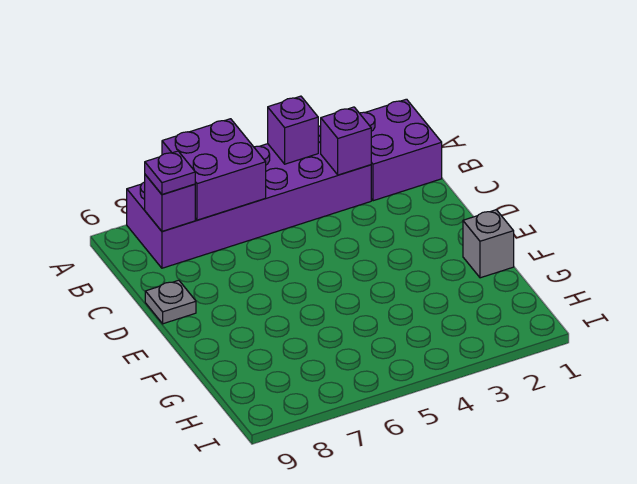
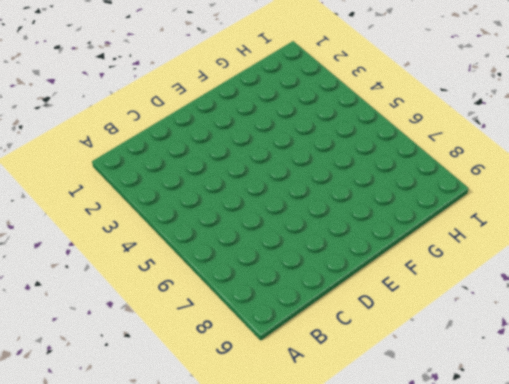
none -> purple brick A1:B2 level 1
none -> purple brick A3:B8 level 1

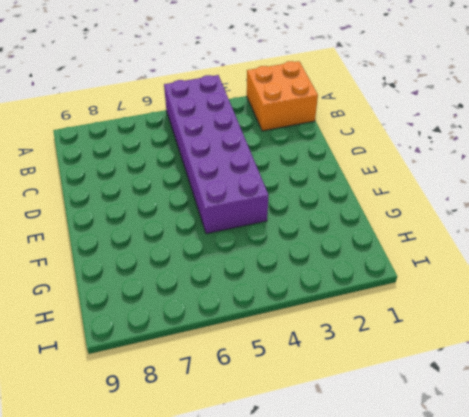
orange brick A1:B2 level 1 -> purple brick A1:B2 level 1
purple brick A4:F5 level 1 -> purple brick A3:B8 level 1
none -> grey plate D9 level 1
none -> grey brick F1 level 1

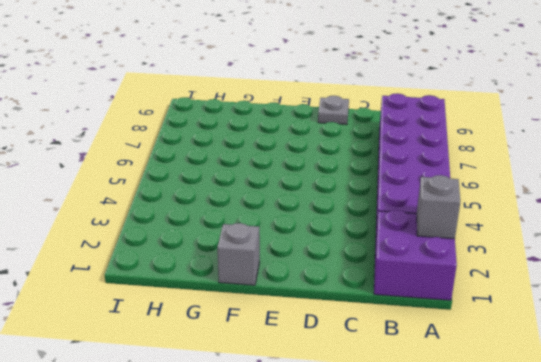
grey brick A2 level 2 -> none
none -> purple brick A4 level 2
none -> purple brick A6:B7 level 2

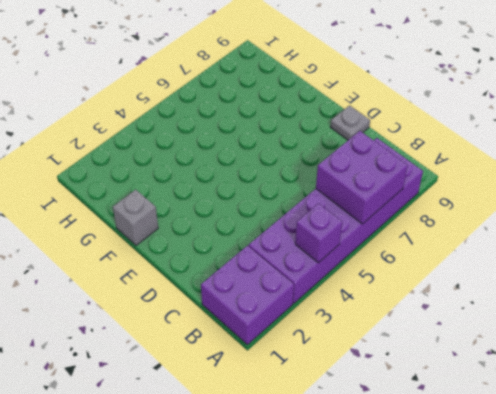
none -> purple brick B3 level 2
none -> purple brick B8 level 2

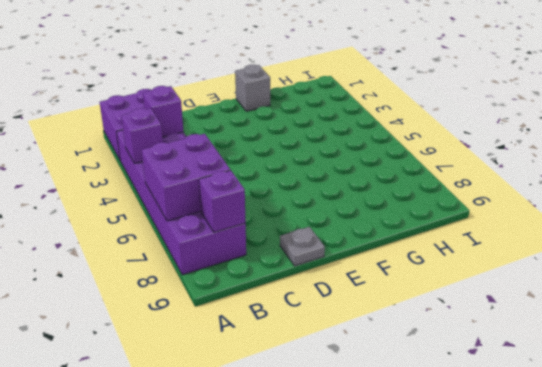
none -> purple plate B8 level 3

